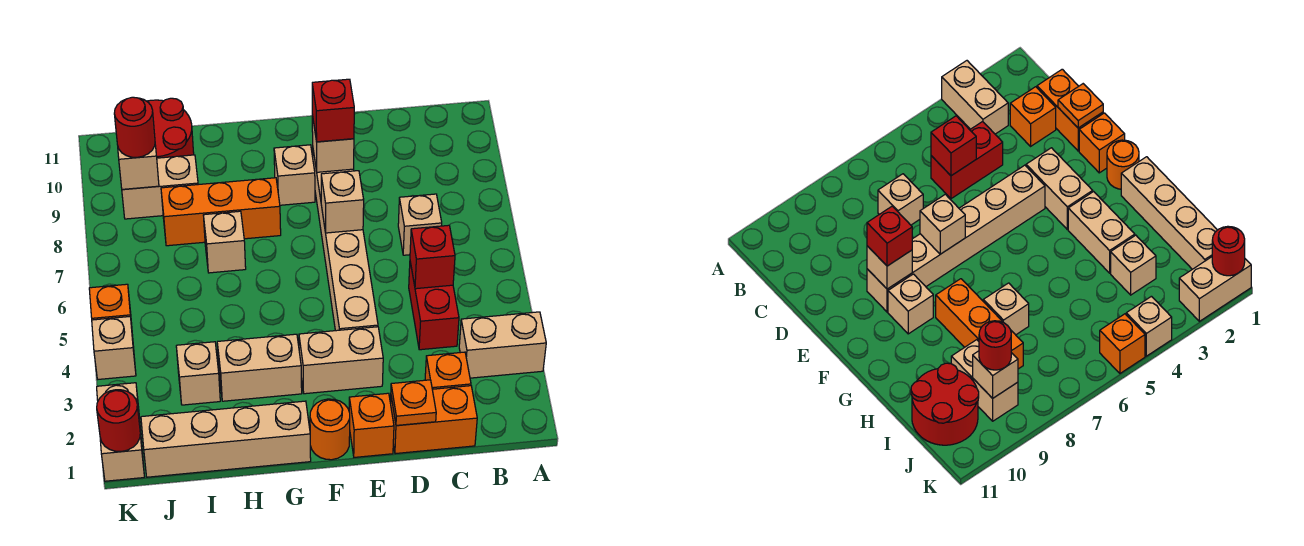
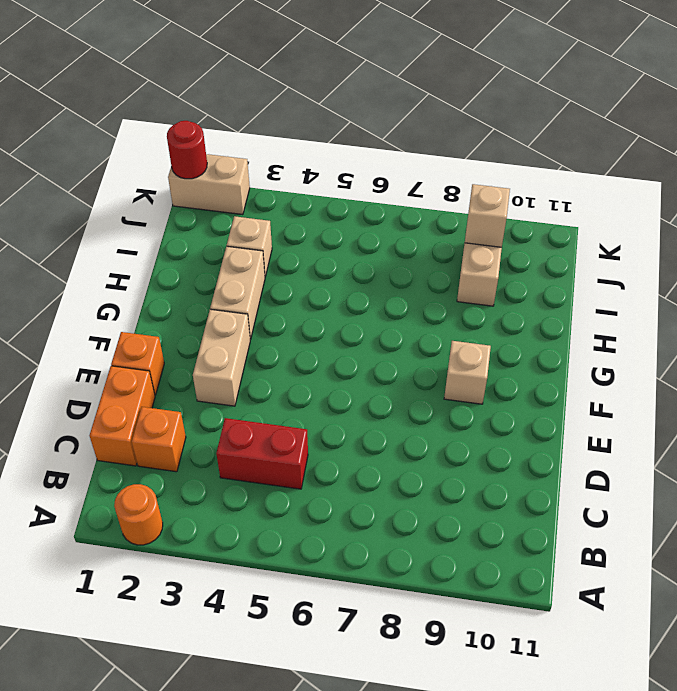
orange round brick A2 level 1 -> orange round brick F1 level 1
none -> tan brick A3:B3 level 1
none -> tan brick C7 level 1
none -> tan brick E4:E9 level 1

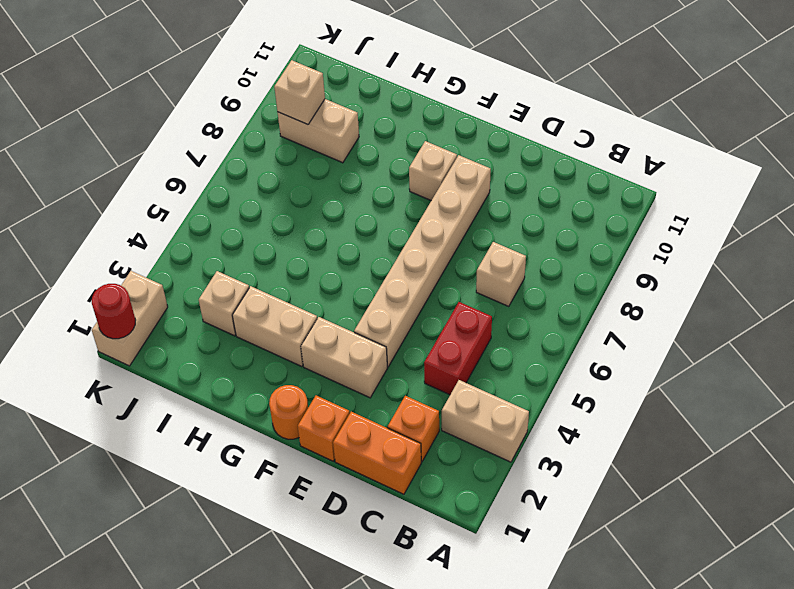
none -> tan brick G1:J1 level 1
none -> orange brick G8:I8 level 1
none -> tan brick H7 level 1

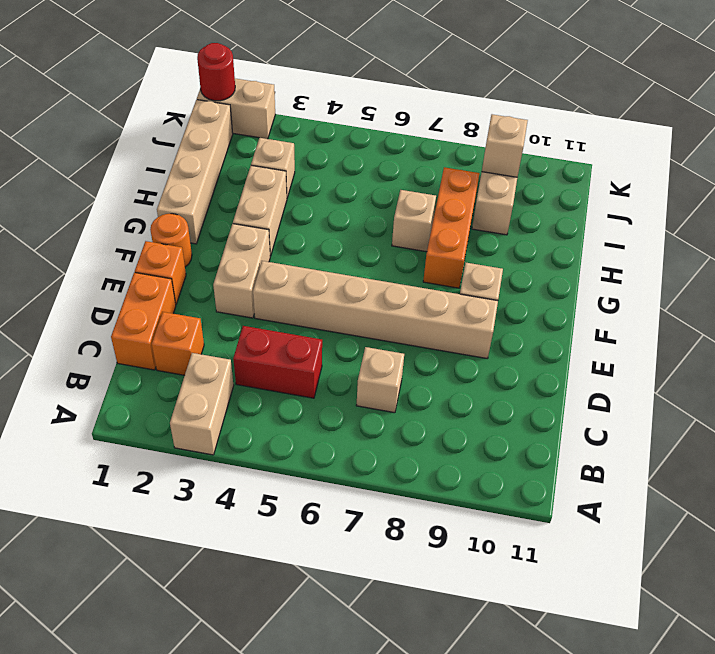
none -> red round brick I10:J11 level 1
none -> tan brick K4 level 1
none -> orange brick K5 level 1

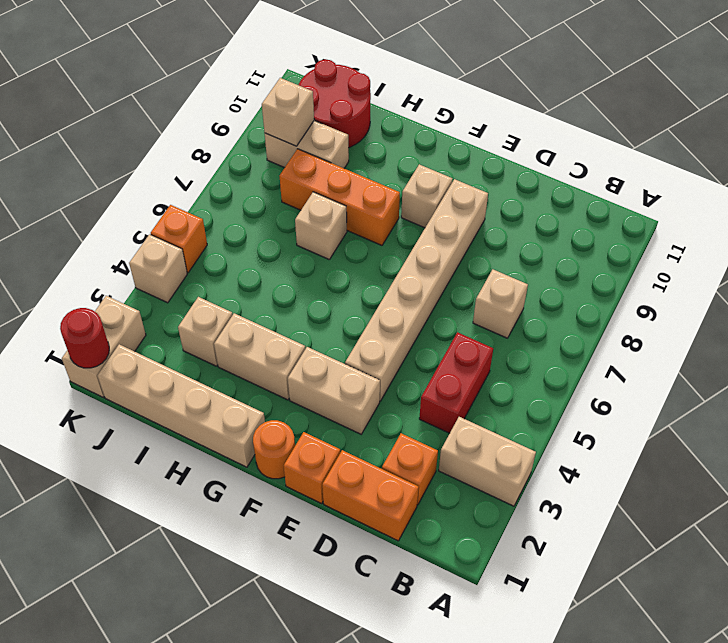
none -> red brick C5 level 2
none -> orange plate D1 level 2
none -> tan brick E7 level 2

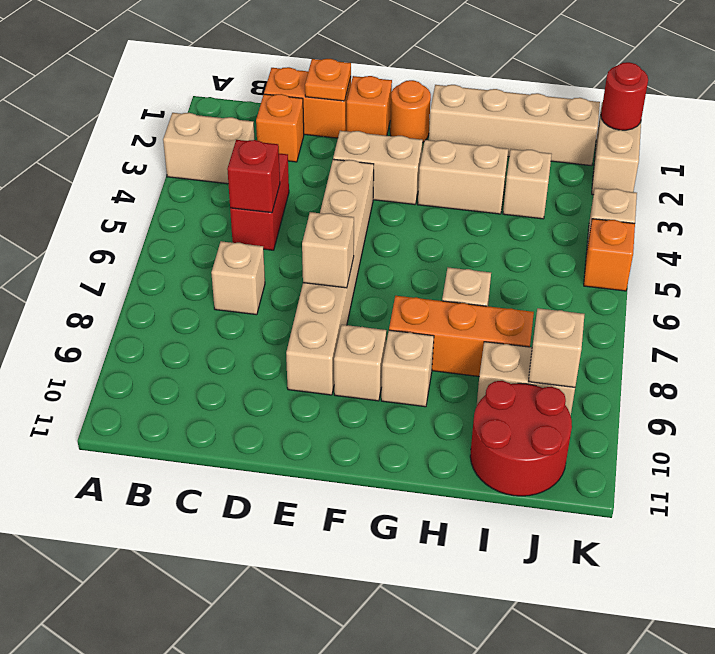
tan brick G9 level 1 -> tan brick E9 level 2
none -> red brick E9 level 3
none -> red round brick J9 level 3

